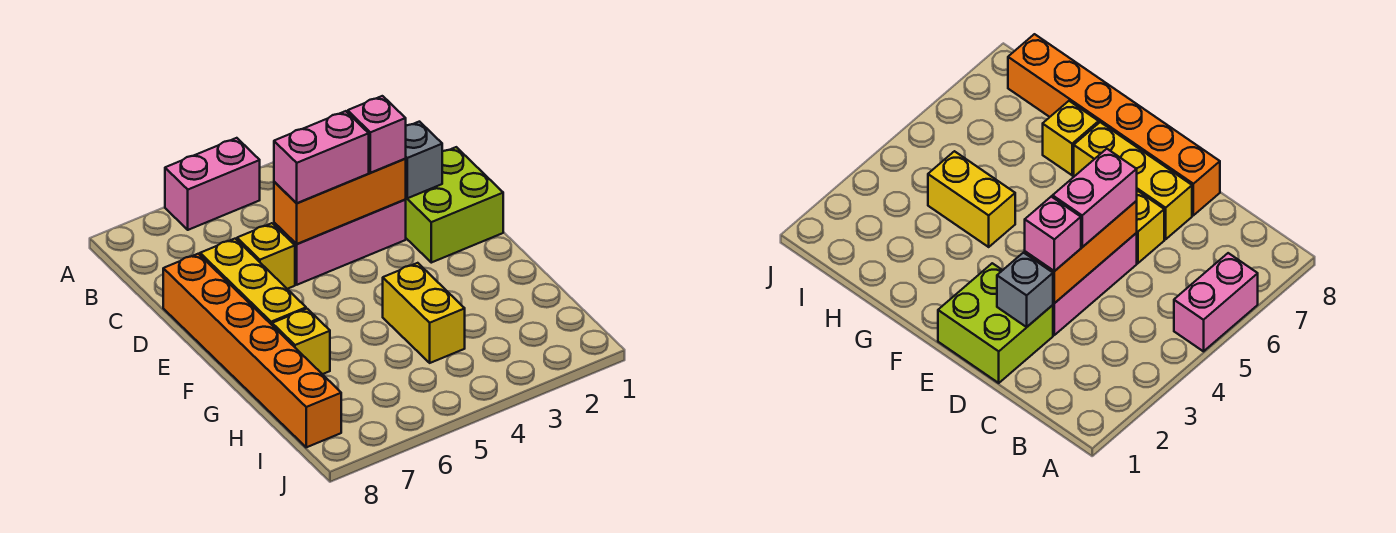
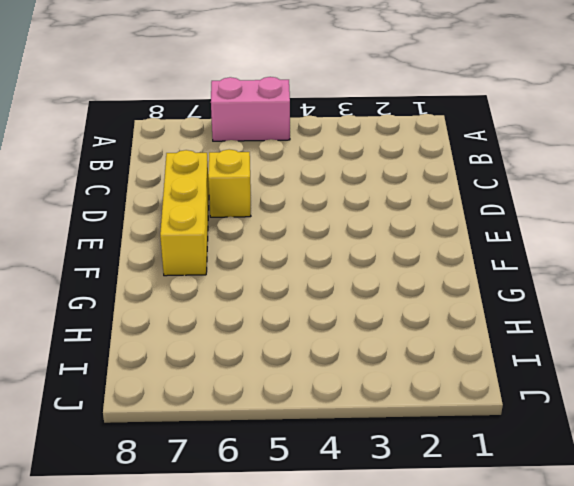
none -> lime brick D1:E2 level 1
none -> pink brick D3:D5 level 1
none -> orange brick D8:I8 level 1

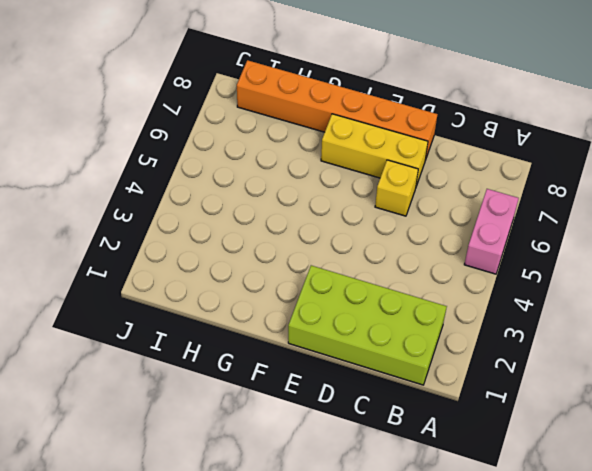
lime brick B1:E2 level 1 -> lime brick D1:E2 level 1
none -> pink brick D3:D5 level 1
none -> yellow brick G4:H4 level 1
none -> yellow brick G7 level 1

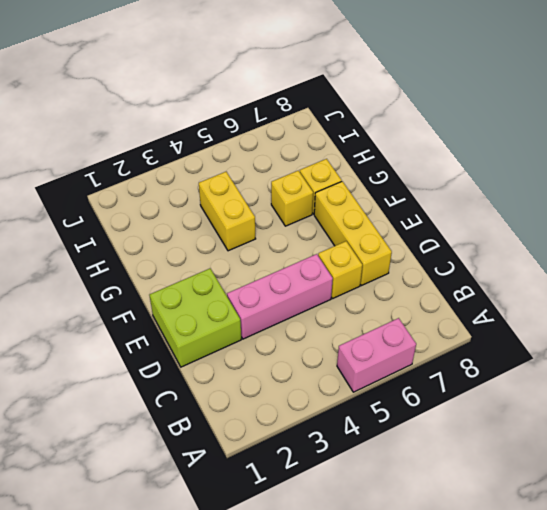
yellow brick G6 level 1 -> none
none -> orange brick D8:I8 level 1
none -> grey brick D2 level 2
none -> orange brick D3:D5 level 2

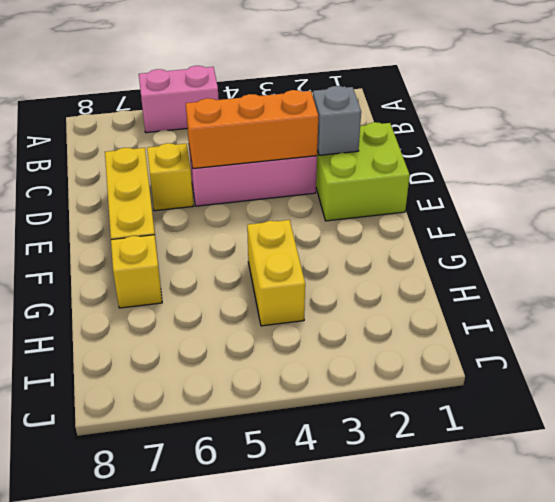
none -> orange brick D8:I8 level 1
none -> pink brick D3 level 3
none -> pink brick D4:D5 level 3

